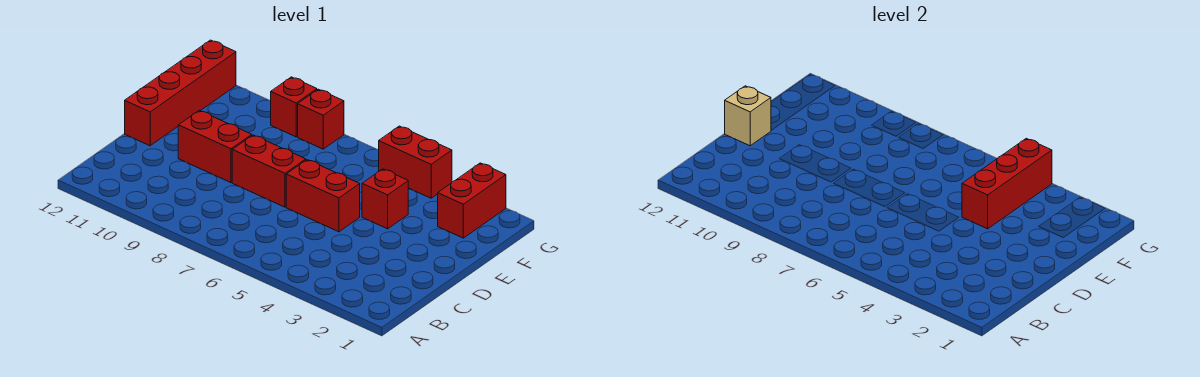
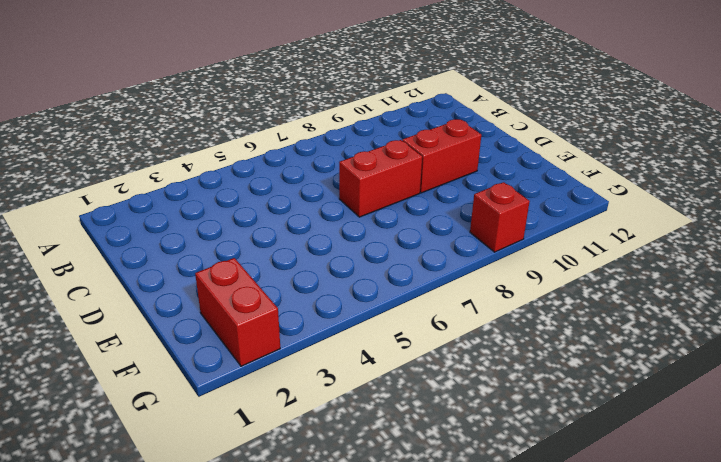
none -> red brick D5:D6 level 1
none -> red brick D12:G12 level 1

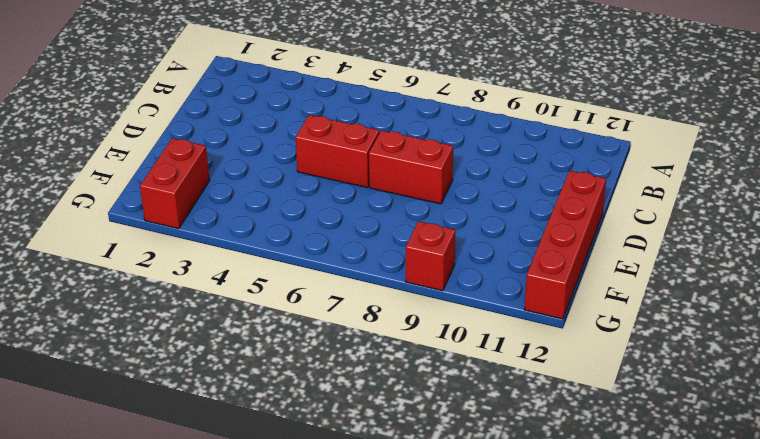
none -> red brick D9:D10 level 1
none -> red brick E4 level 1

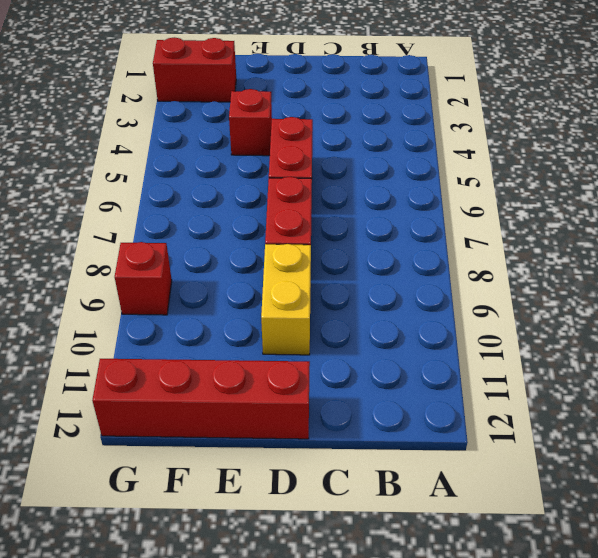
yellow brick D9:D10 level 1 -> red brick D9:D10 level 1
none -> red brick G4:G5 level 1
none -> red brick G8 level 1

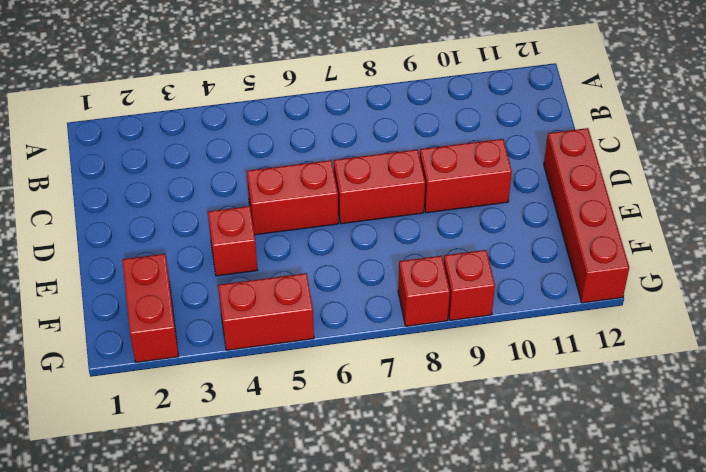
none -> tan brick D12 level 2
none -> red brick E4:G4 level 2

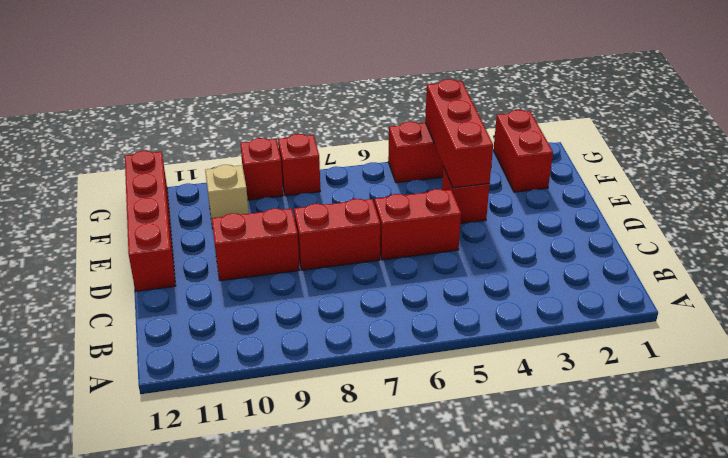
tan brick F10 level 1 -> tan brick D12 level 2

